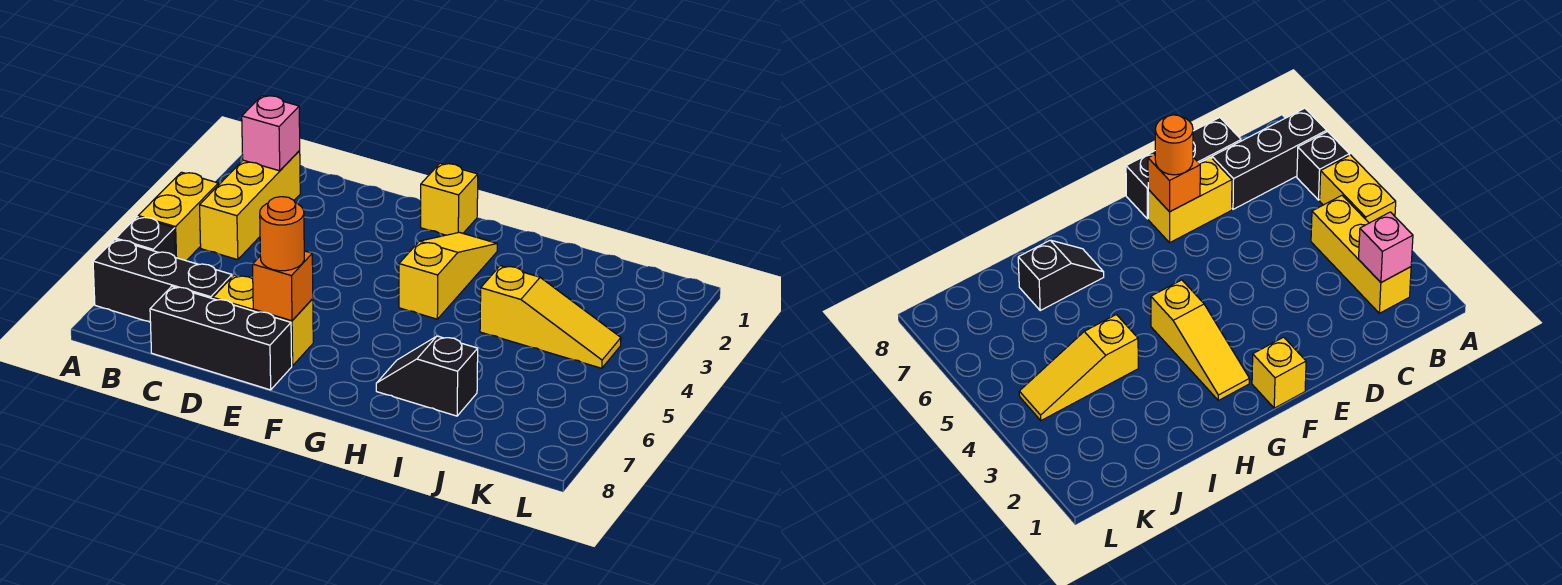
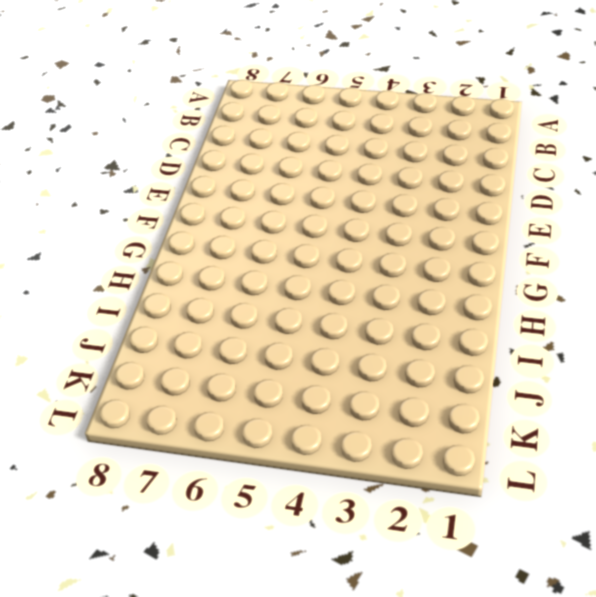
none -> yellow brick A4:A5 level 1
none -> black brick A6 level 1
none -> black brick A7:C7 level 1

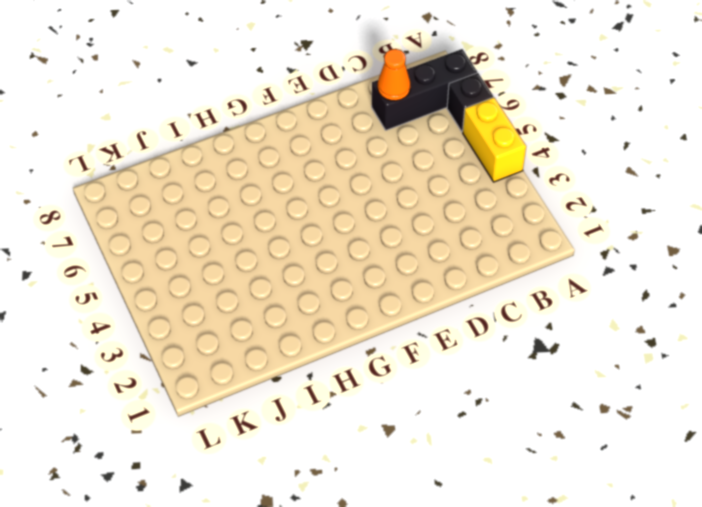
orange cone C7 level 2 -> none
none -> yellow brick B2:B4 level 1
none -> black brick C8:E8 level 1
none -> yellow brick D7:E7 level 1

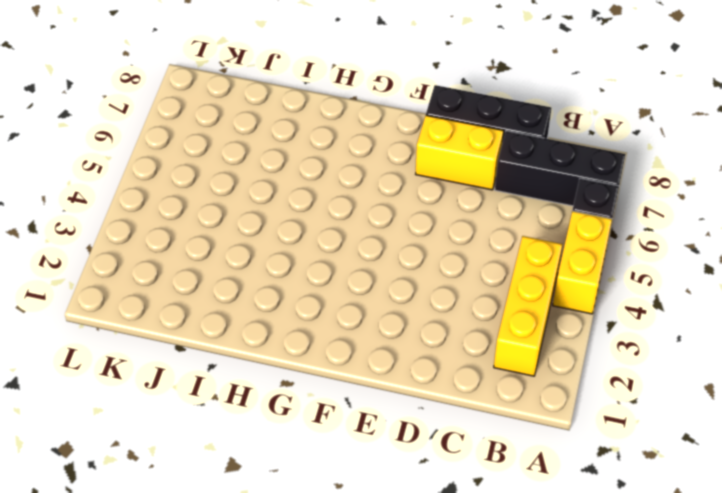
none -> yellow brick F1 level 1
none -> yellow slope G2:G4 level 1 top 4
none -> black slope H7:I7 level 1 top I

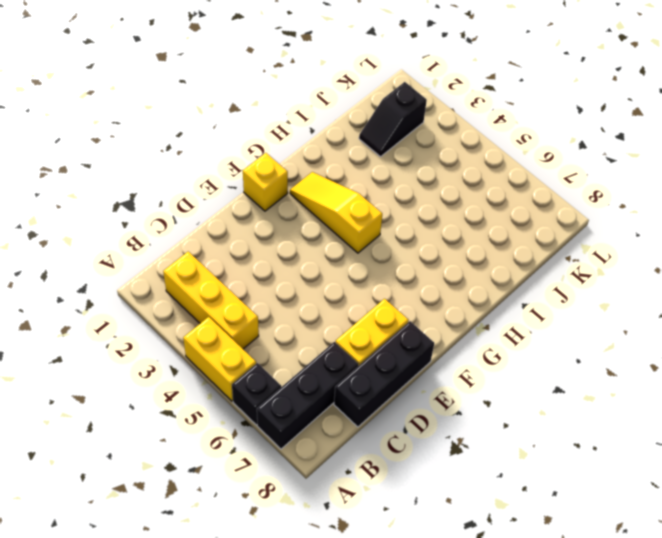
black slope J2:K2 level 1 top K -> black slope H7:I7 level 1 top I
none -> yellow slope I4:K4 level 1 top I
none -> pink brick B2 level 2
none -> orange brick E7 level 2

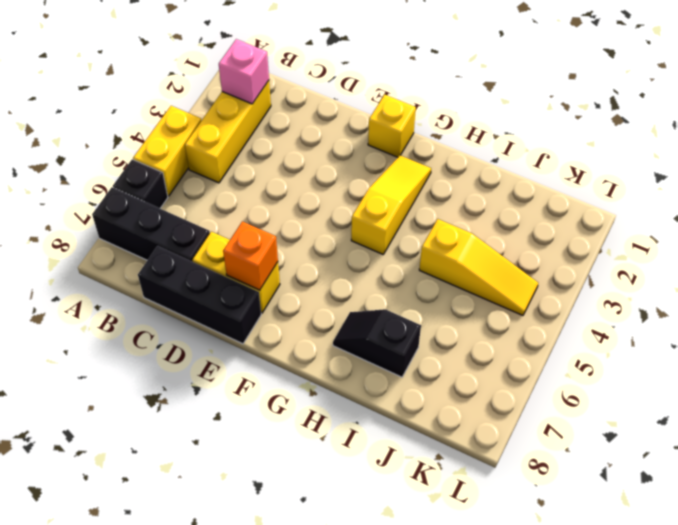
none -> orange round brick E7 level 3

